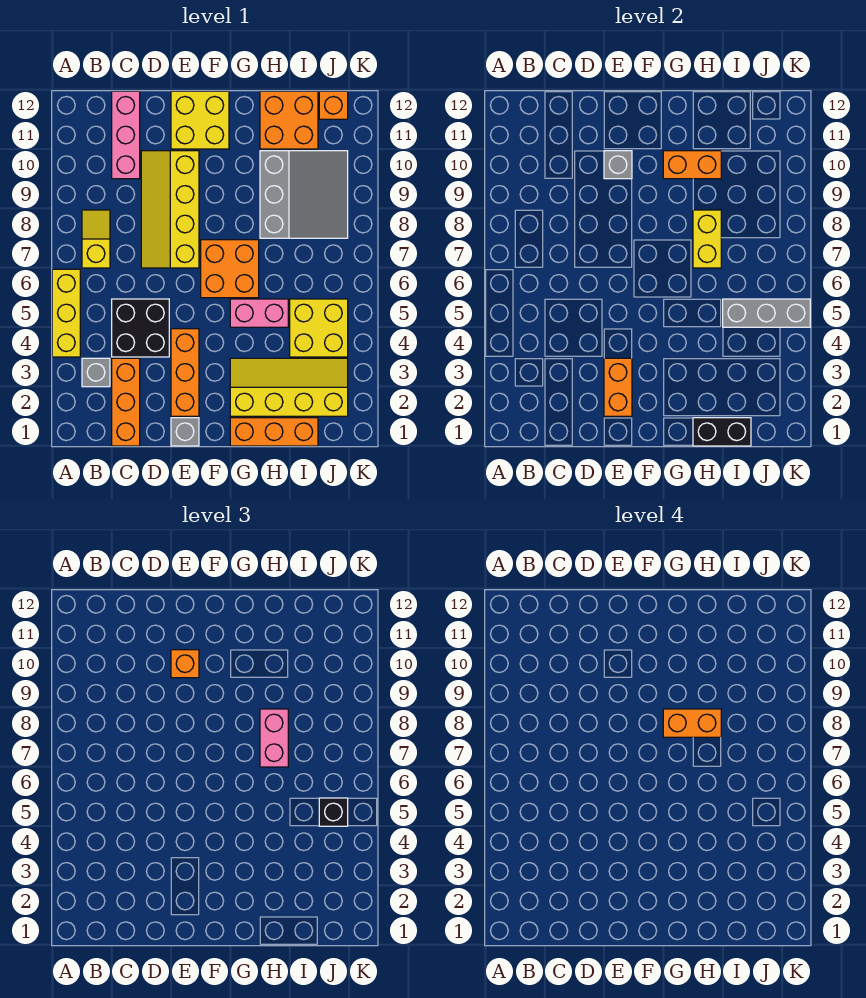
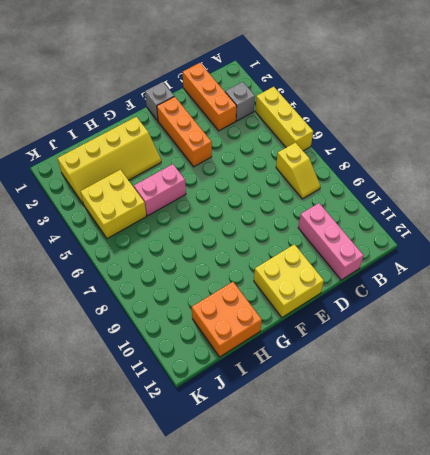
none -> black brick C4:D5 level 1
none -> yellow slope D7:E10 level 1 top E
none -> orange brick F6:G7 level 1

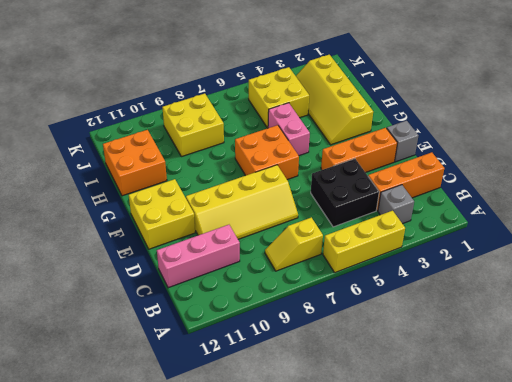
yellow brick I8:J9 level 1 -> grey slope H8:J10 level 1 top H
none -> orange brick G1:I1 level 1
none -> orange brick J12 level 1
none -> orange brick E2:E3 level 2

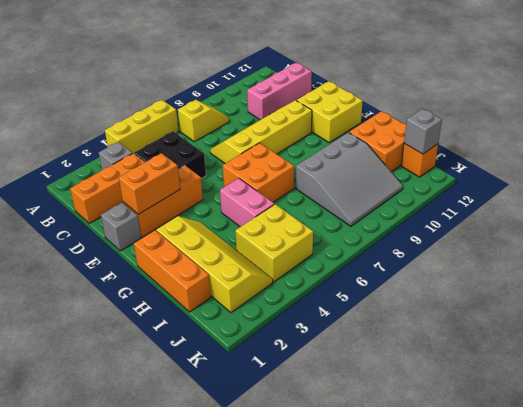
grey brick J12 level 2 -> grey brick E10 level 2
none -> orange brick G10:H10 level 2
none -> black brick H1:I1 level 2
none -> yellow brick H7:H8 level 2

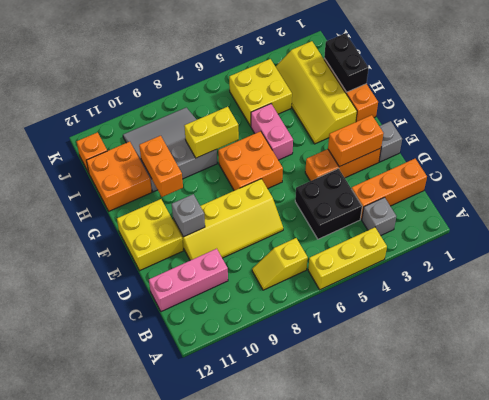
none -> grey brick I5:K5 level 2
none -> orange brick E10 level 3
none -> pink brick H7:H8 level 3

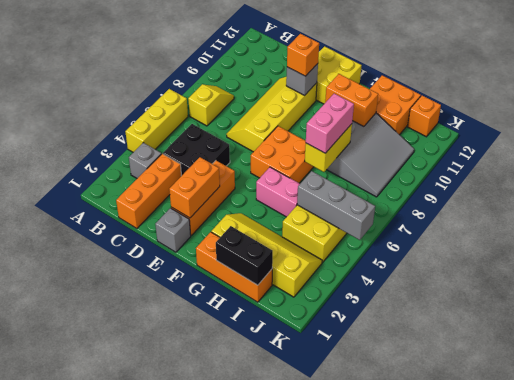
none -> pink brick C10:C12 level 1
none -> black brick J5 level 3
none -> orange brick G8:H8 level 4

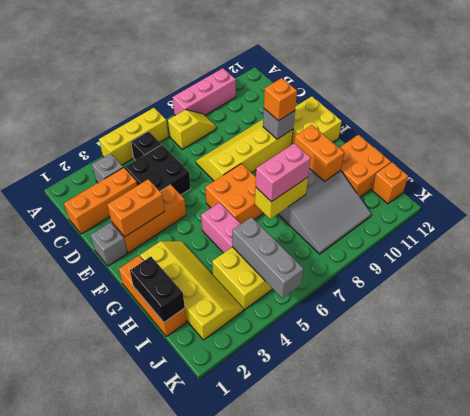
pink brick A8:A10 level 1 -> pink brick C10:C12 level 1
black brick B5 level 1 -> black brick J5 level 3
none -> orange brick G8:H8 level 4

